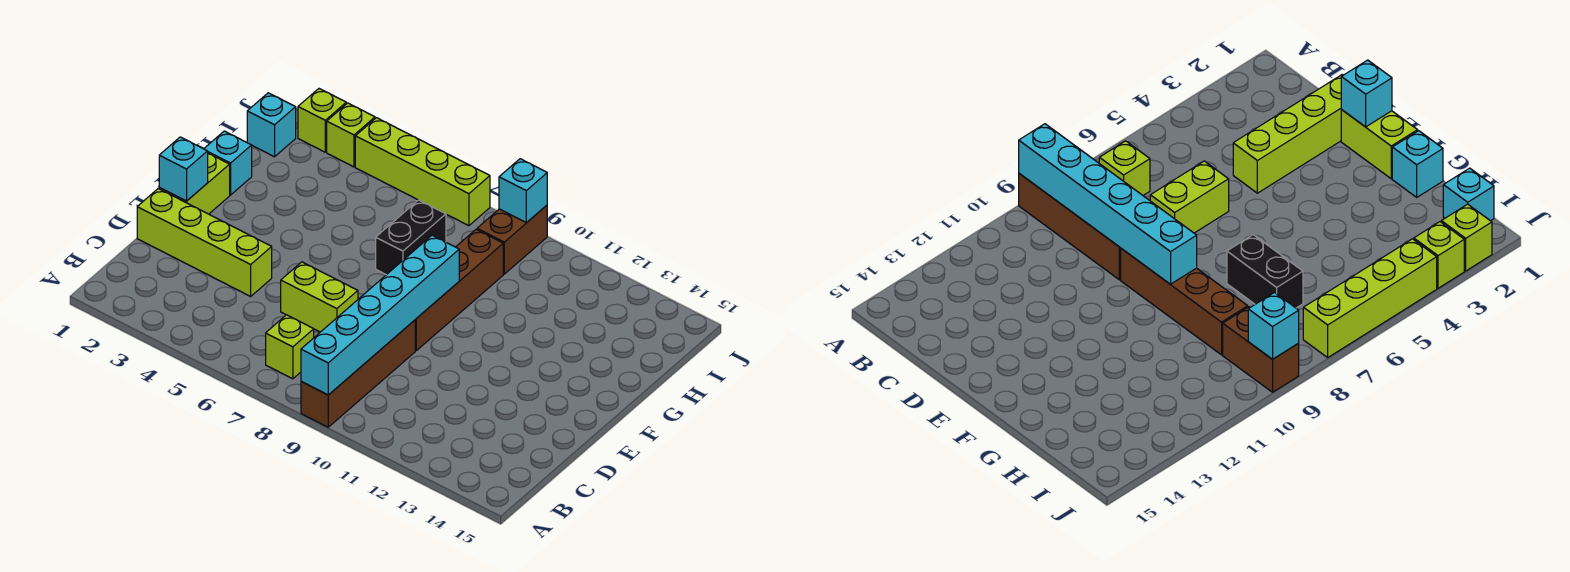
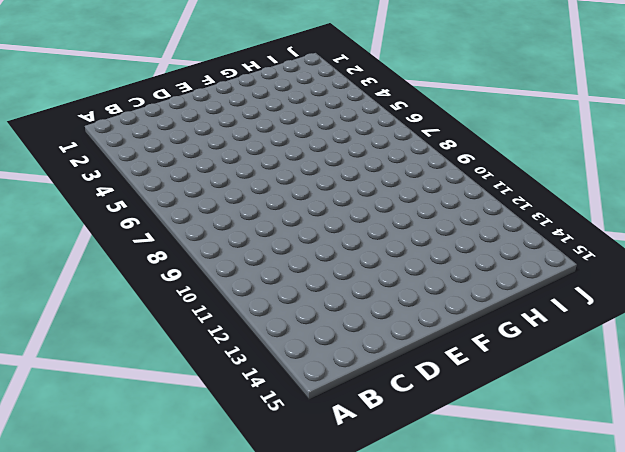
none -> brown brick A9:D9 level 1
none -> lime brick B7 level 1
none -> lime brick D1:D4 level 1

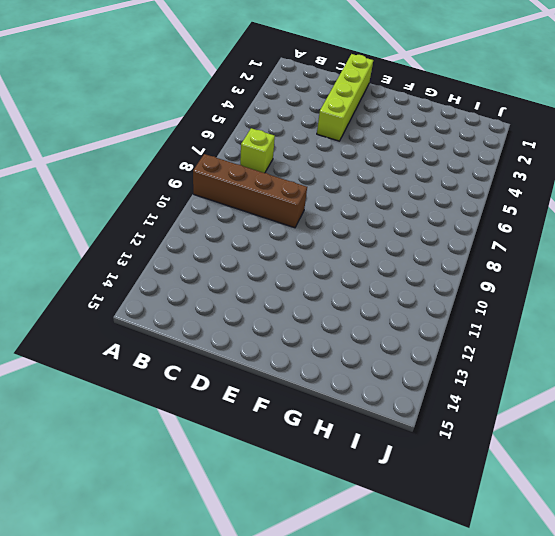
none -> lime brick D6:D7 level 1
none -> lime brick E1:F1 level 1
none -> brown brick E9:H9 level 1

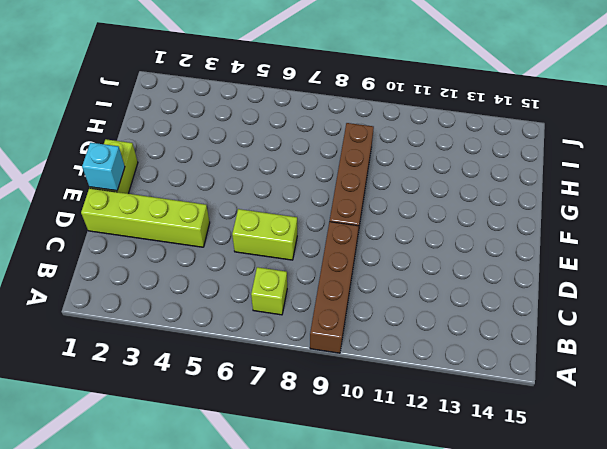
none -> cyan brick G1 level 1
none -> black brick G7:H7 level 1
none -> cyan brick I1 level 1

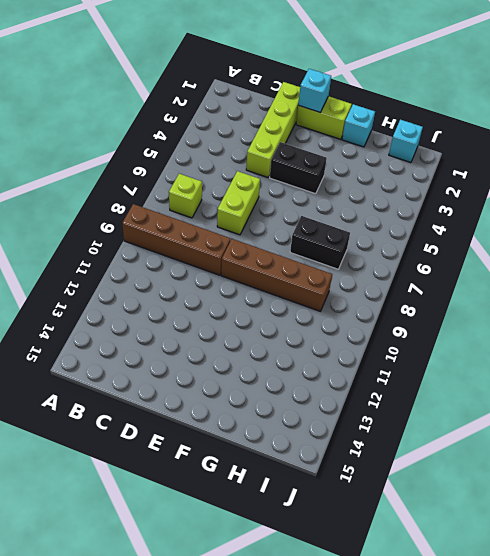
black brick E4:F4 level 1 -> none
none -> brown brick I9:J9 level 1
none -> lime brick J2 level 1
none -> lime brick J3 level 1

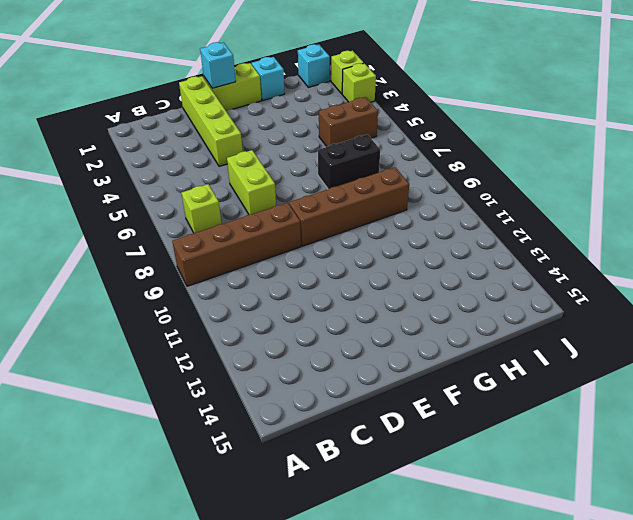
brown brick H5:I5 level 1 -> brown brick I9:J9 level 1
none -> lime brick J4:J7 level 1
none -> cyan brick A9:F9 level 2
none -> cyan brick J9 level 2

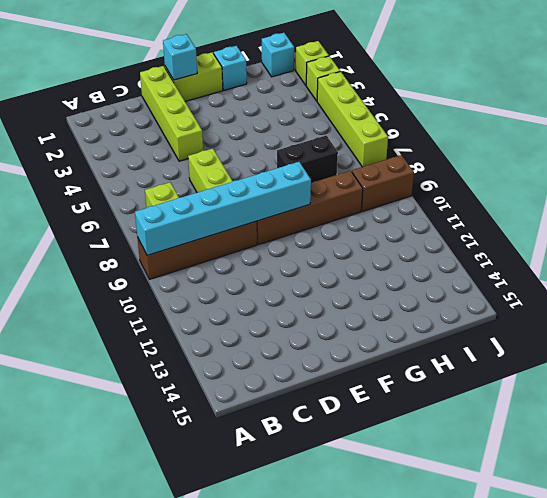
none -> cyan brick J9 level 2

